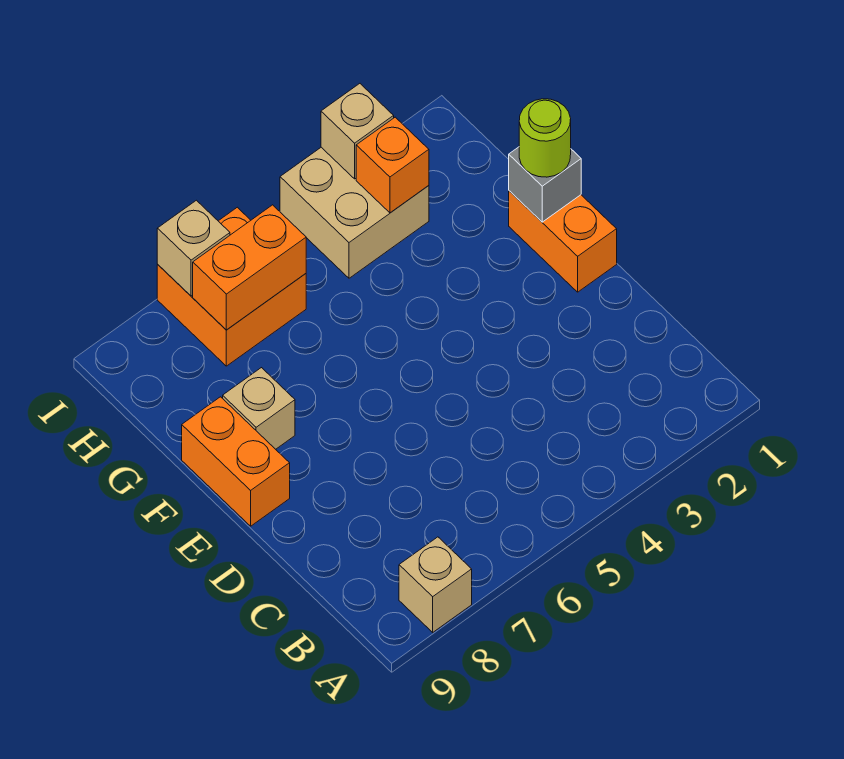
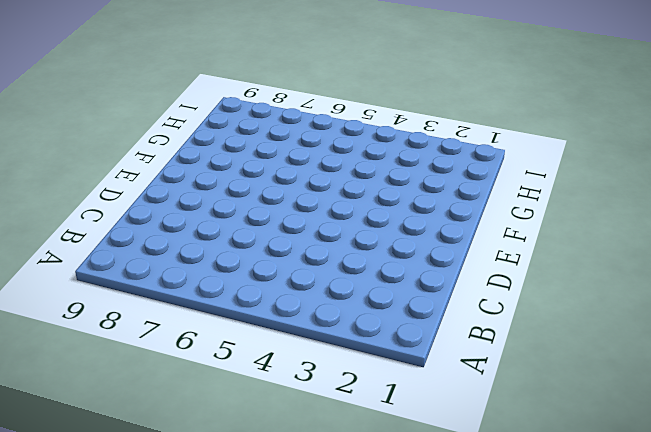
none -> tan brick A8 level 1
none -> orange brick E1:F1 level 1
none -> orange brick E9:F9 level 1

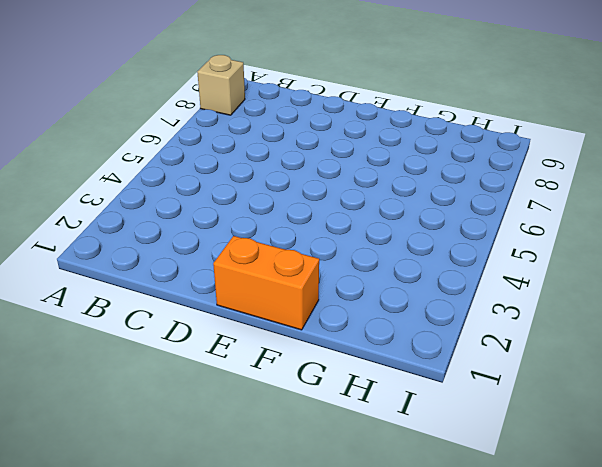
none -> orange brick E9:F9 level 1
none -> tan brick F8 level 1
none -> tan brick H3:I4 level 1

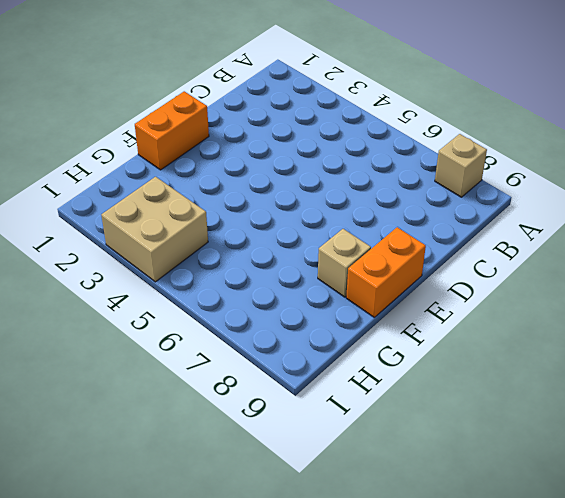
none -> orange brick H6:I7 level 1
none -> grey brick F1 level 2
none -> orange brick H3 level 2

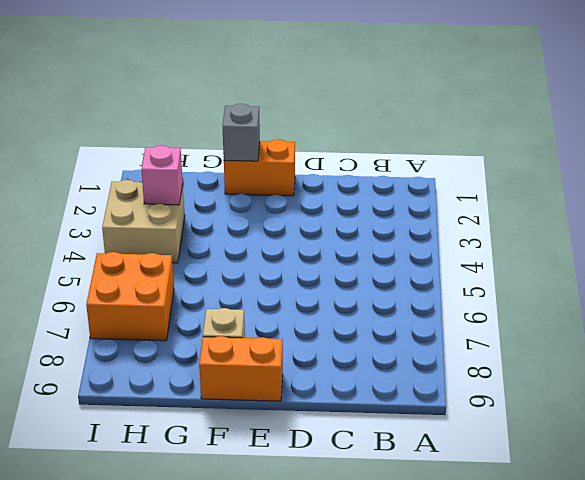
pink brick H3 level 2 -> orange brick H3 level 2
none -> tan brick A8 level 1
none -> orange brick H6:H7 level 2
none -> tan brick I3 level 2

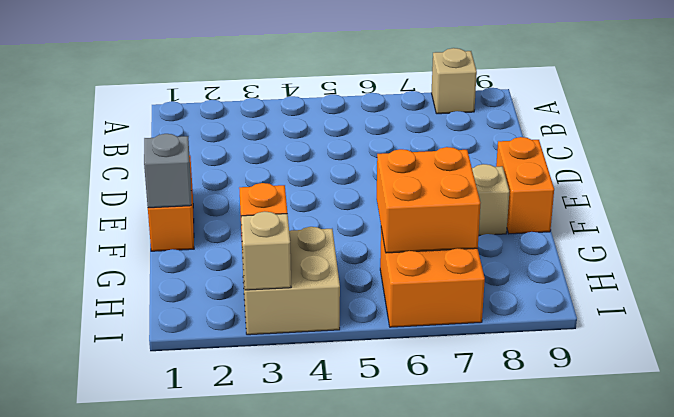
orange brick G6:H7 level 2 -> orange brick H6:H7 level 2
none -> tan brick I7 level 2
none -> lime round brick F1 level 3

